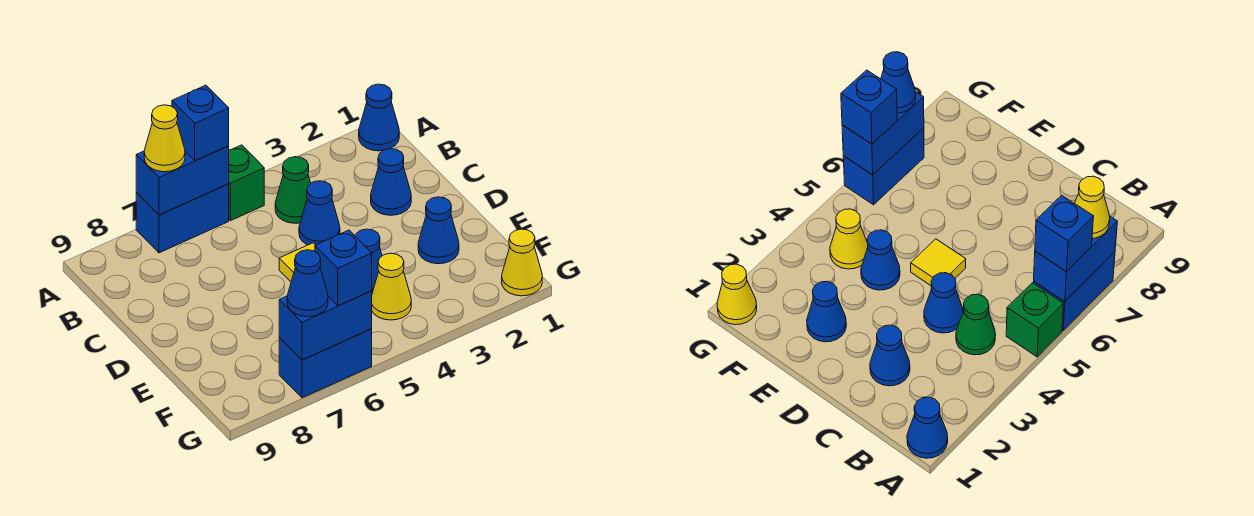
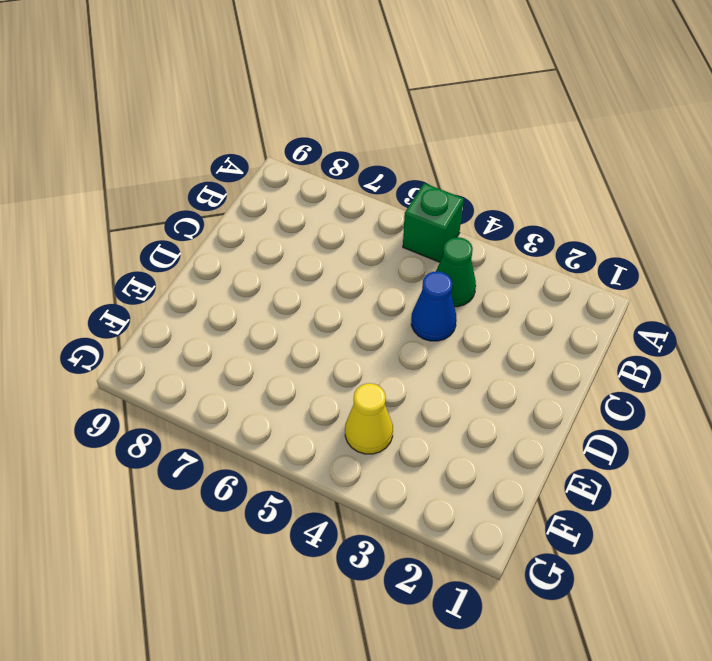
none -> blue cone A1 level 1
none -> blue brick A6:A7 level 1
none -> blue cone C2 level 1

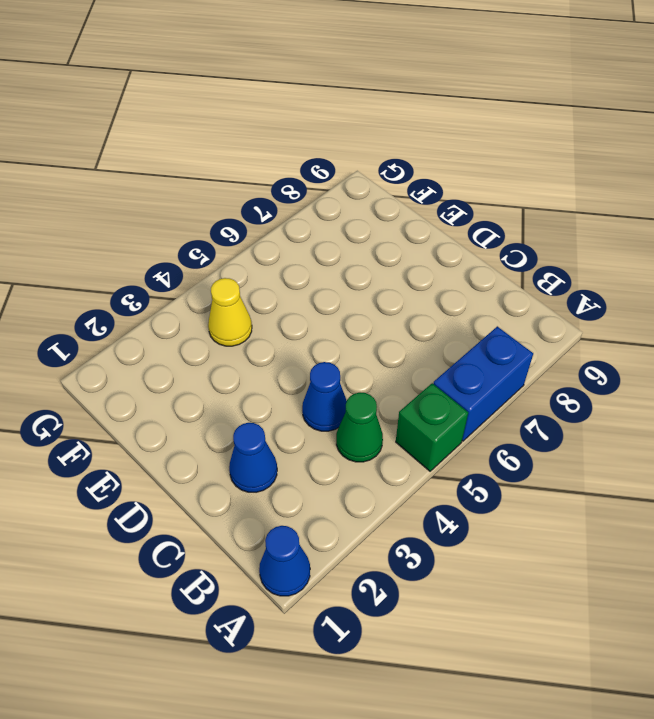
none -> yellow tile D5 level 1
none -> blue cone E2 level 1
none -> blue cone E4 level 1

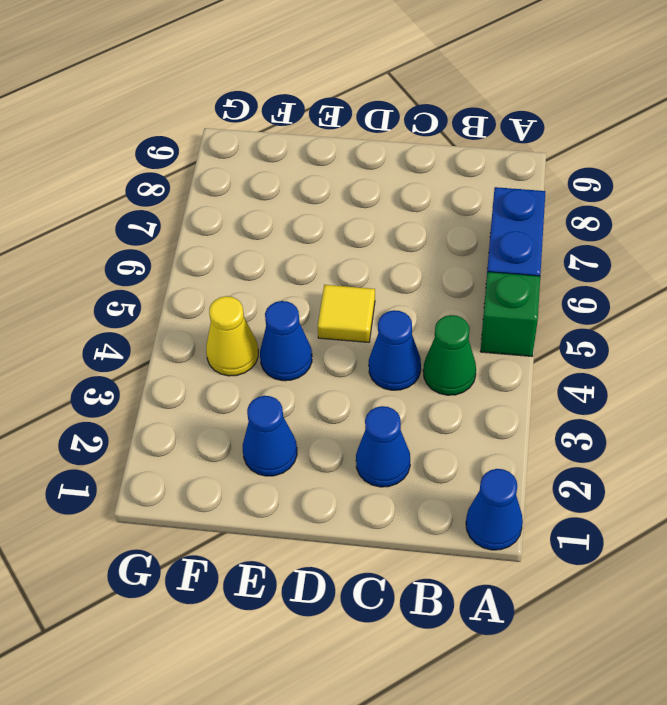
none -> yellow cone G1 level 1
none -> blue brick G6:G7 level 1
none -> blue brick A6:A7 level 2

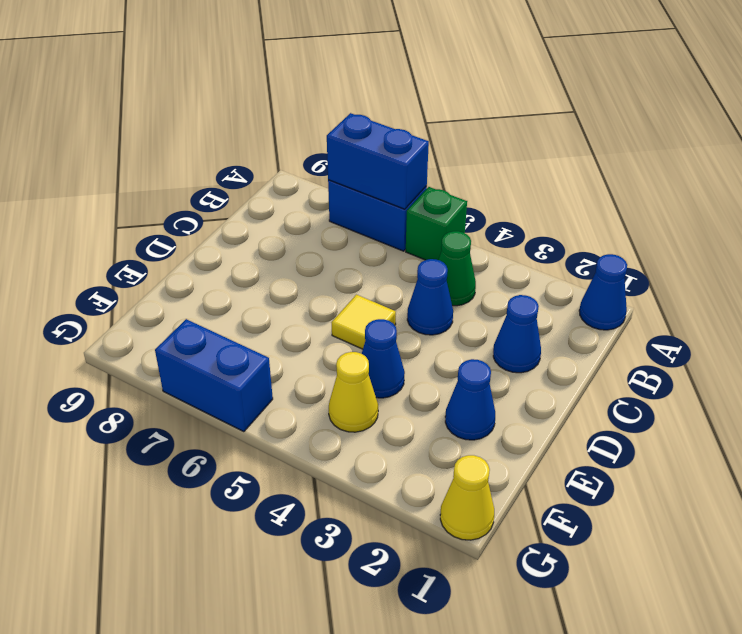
none -> blue brick G6:G7 level 2
none -> blue brick A6 level 3
none -> yellow cone A7 level 3

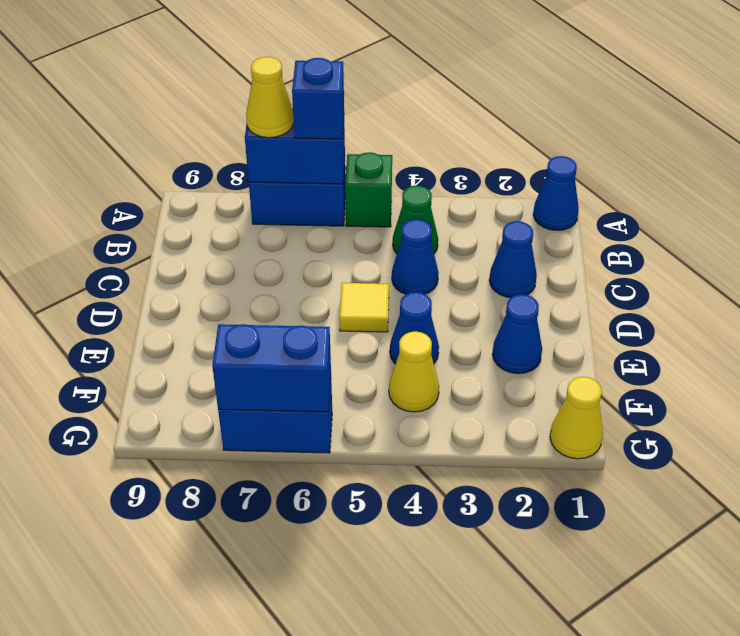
none -> blue brick G6 level 3
none -> blue cone G7 level 3

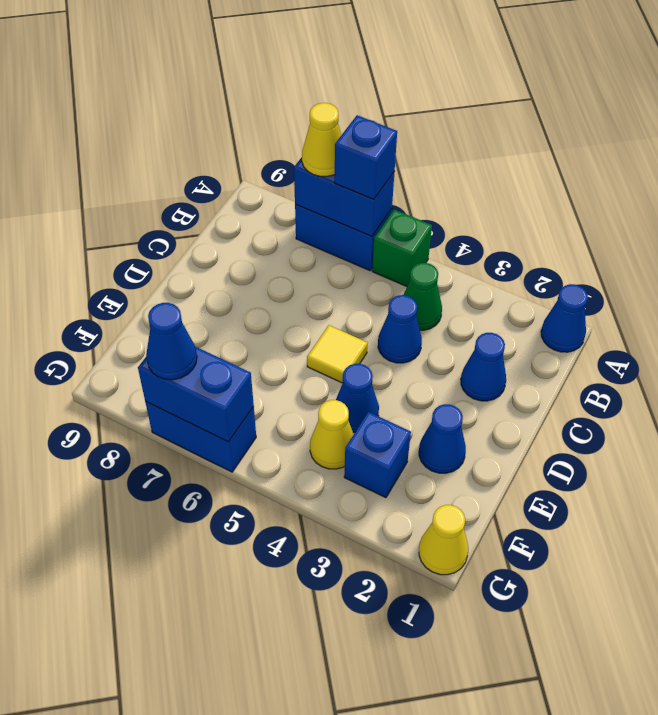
blue brick F3 level 1 -> blue brick G6 level 3

